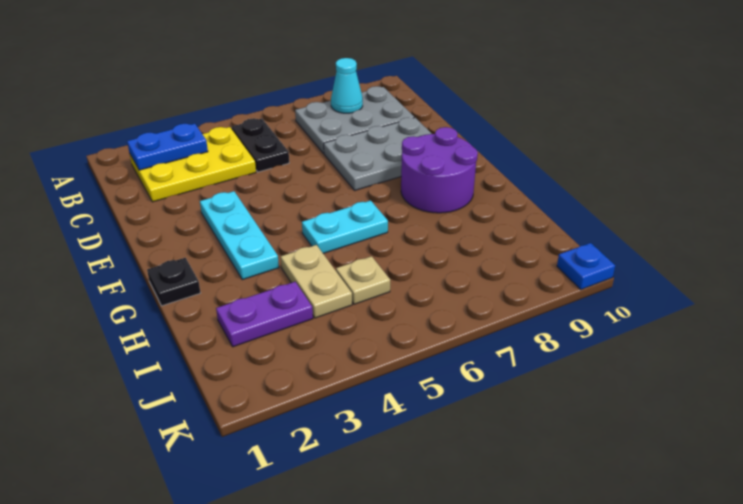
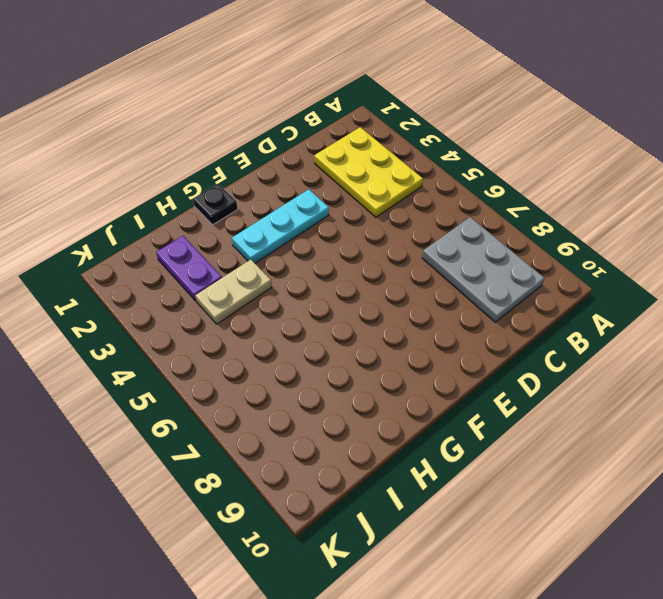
none -> black plate B5:C5 level 1
none -> grey plate D7:E9 level 1
none -> purple round brick F8:G9 level 1

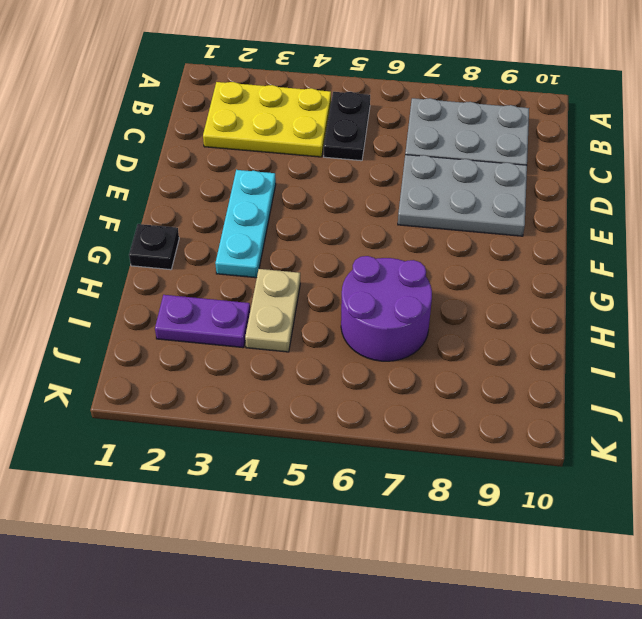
purple round brick H6:I7 level 1 -> purple round brick F8:G9 level 1
none -> cyan plate G5:G6 level 1
none -> tan plate I5 level 1
none -> blue plate K10 level 1

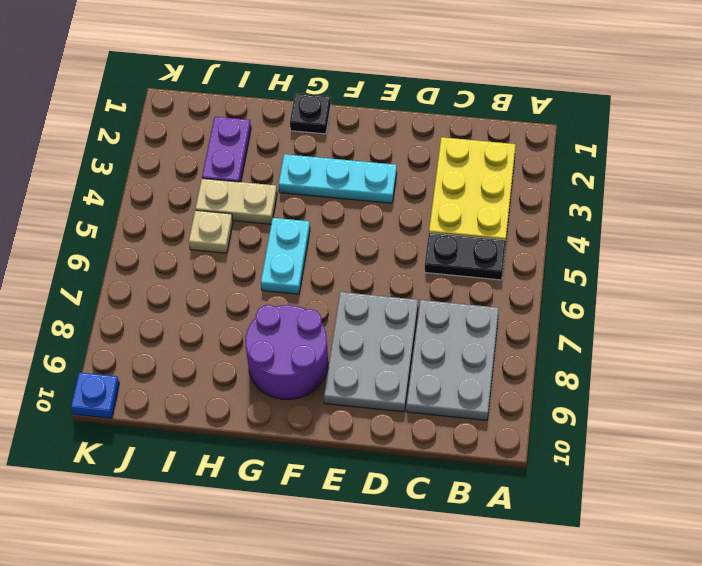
none -> blue plate B2:B3 level 2
none -> cyan cone B8 level 2

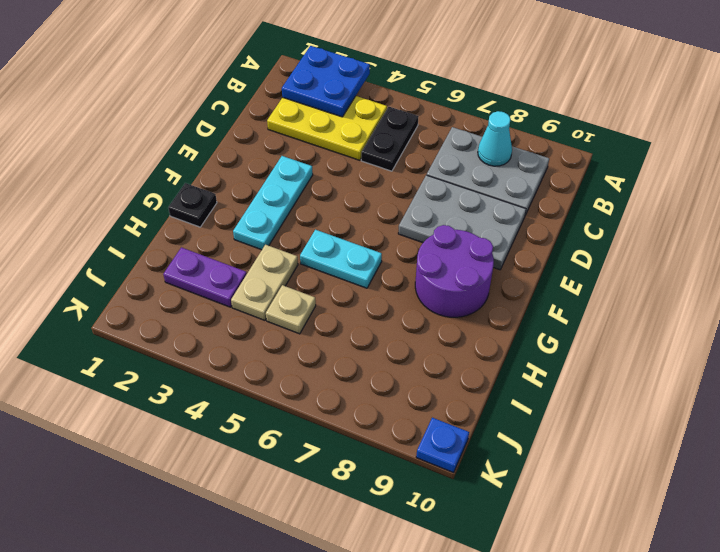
blue plate A2:B3 level 2 -> blue plate B2:B3 level 2

